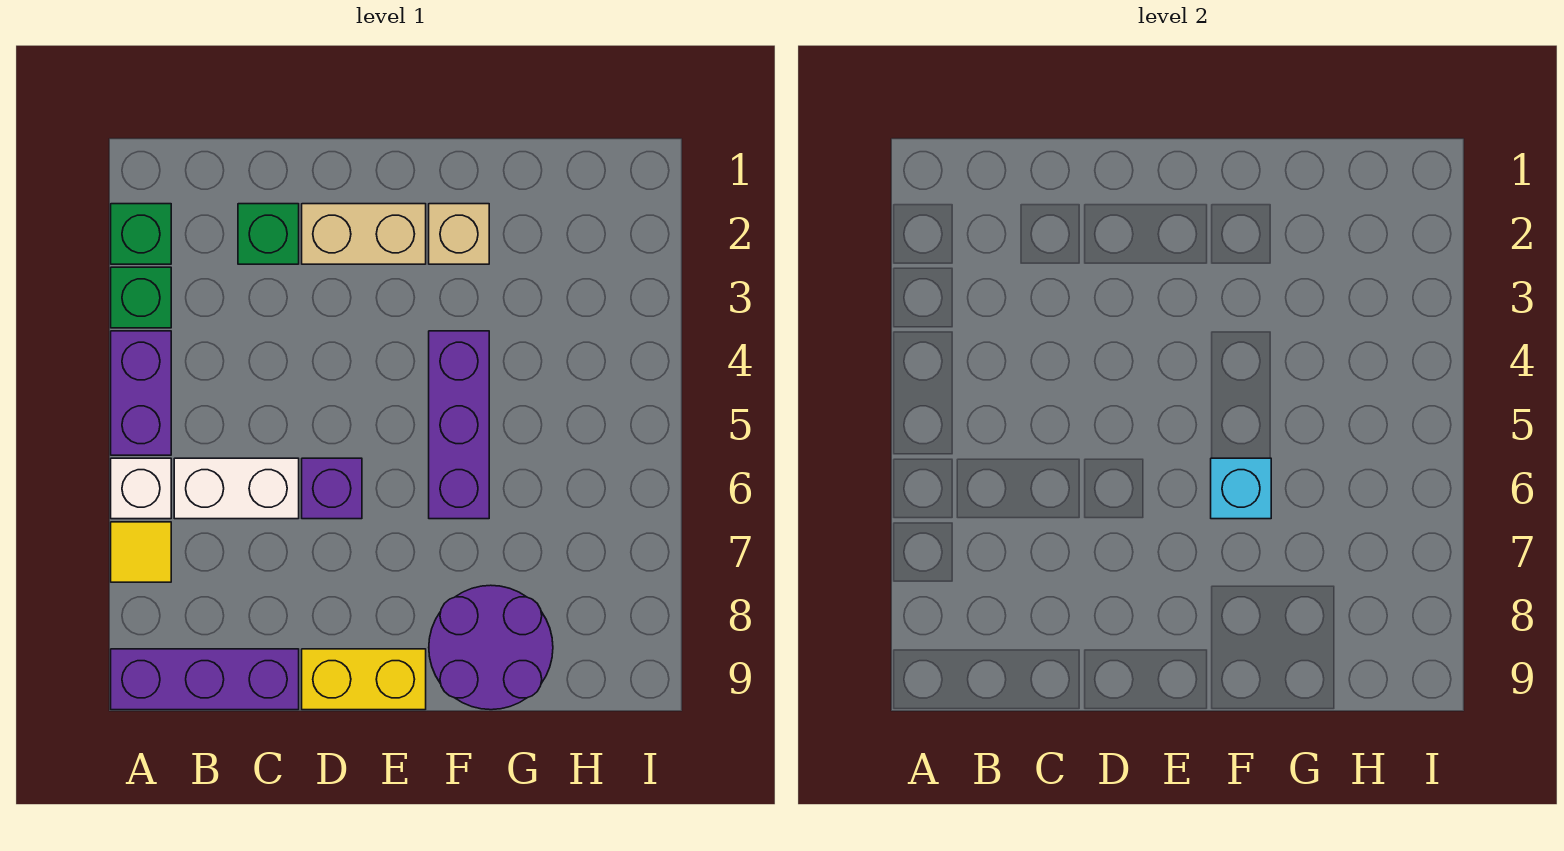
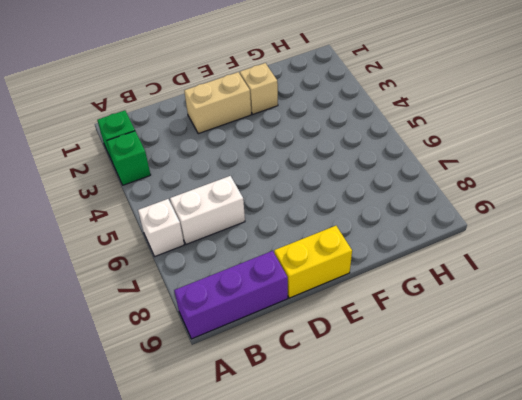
none -> purple brick A4:A5 level 1
none -> yellow tile A7 level 1
none -> green brick C2 level 1

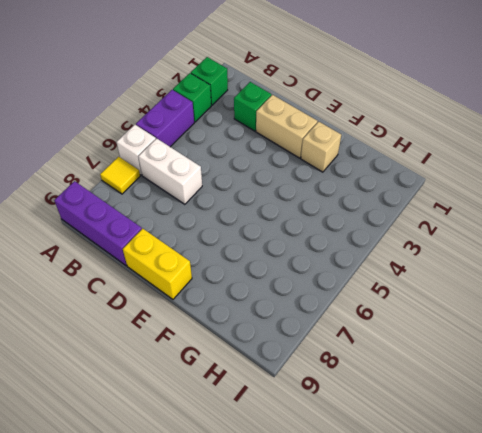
none -> purple brick D6 level 1
none -> purple brick F4:F6 level 1
none -> purple round brick F8:G9 level 1

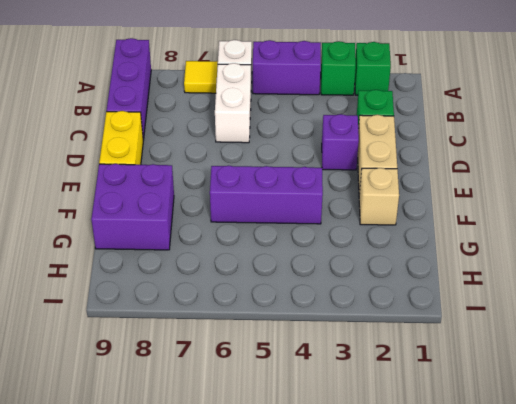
purple brick D3 level 1 -> purple brick D6 level 1
purple brick F8:G9 level 1 -> purple round brick F8:G9 level 1
none -> cyan brick F6 level 2

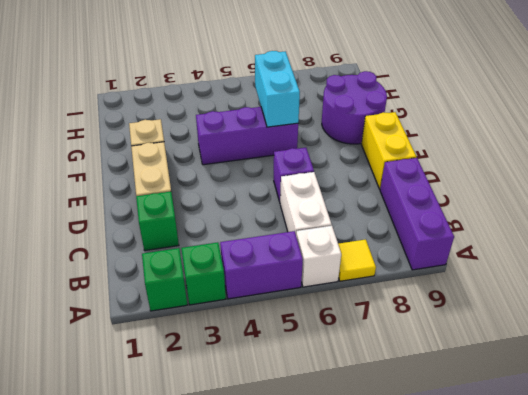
cyan brick F6:G6 level 2 -> cyan brick F6 level 2

